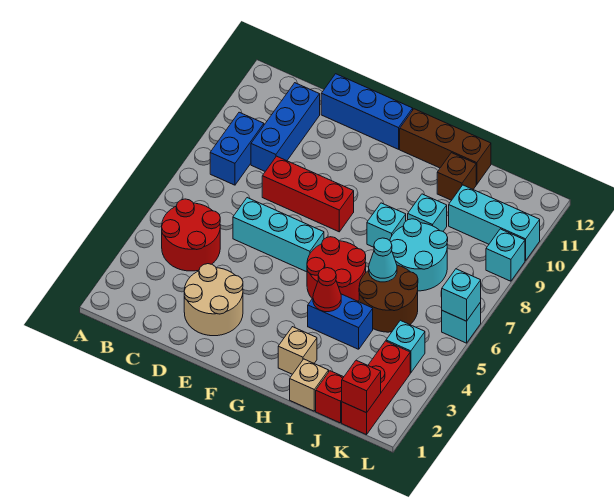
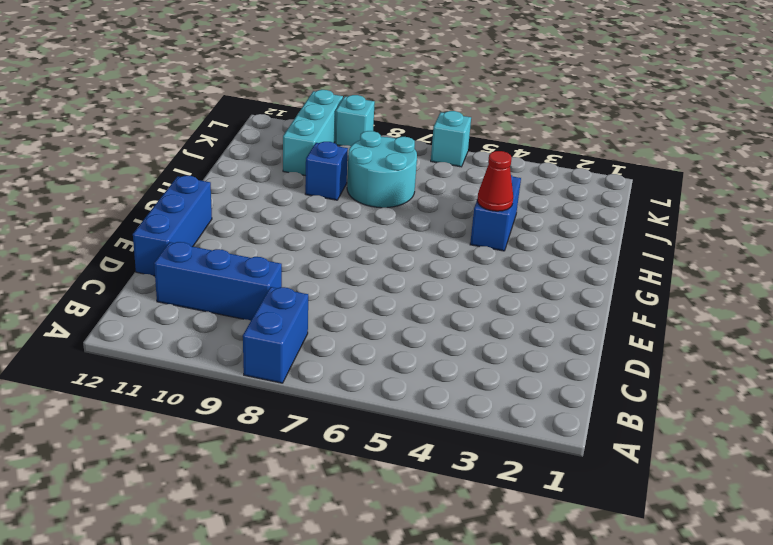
blue brick A8:B8 level 1 -> blue brick B8:B9 level 1
blue brick I9 level 1 -> cyan brick I9 level 1
none -> red round brick B4:C5 level 1
none -> tan round brick D2:E3 level 1
none -> cyan brick D6:F6 level 1

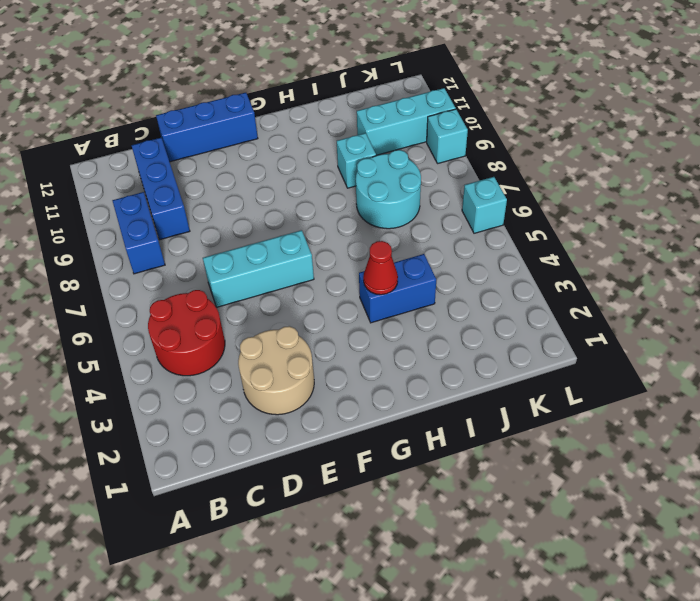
none -> red brick D8:F8 level 1
none -> red round brick G5:H6 level 1
none -> brown brick G12:I12 level 1

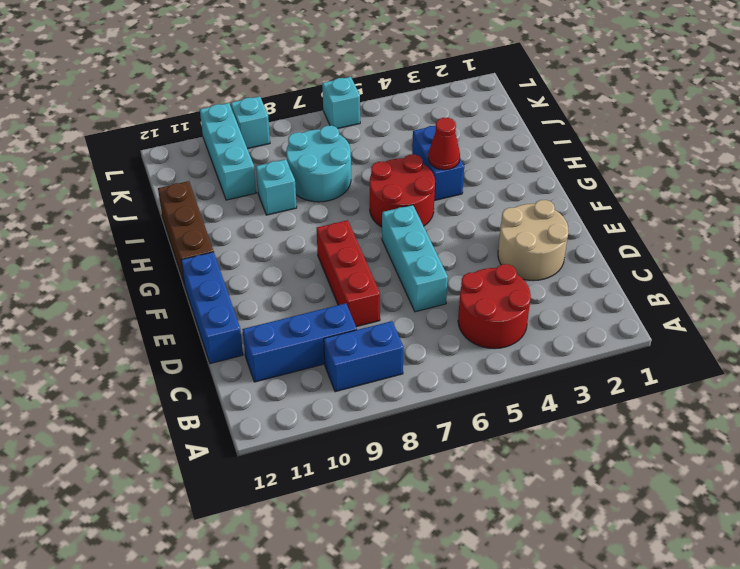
none -> tan brick H2 level 1
none -> cyan brick H8 level 1
none -> tan brick I1 level 1

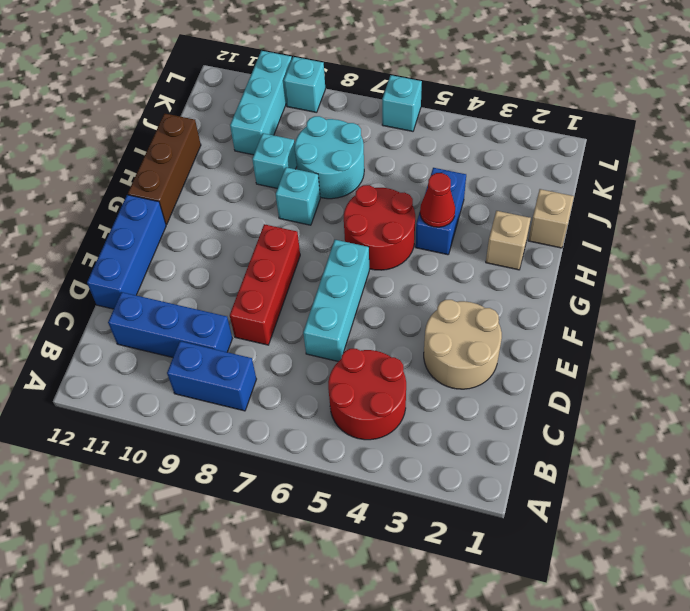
none -> brown round brick I5:J6 level 1
none -> brown brick I11 level 1
none -> red brick J1 level 1

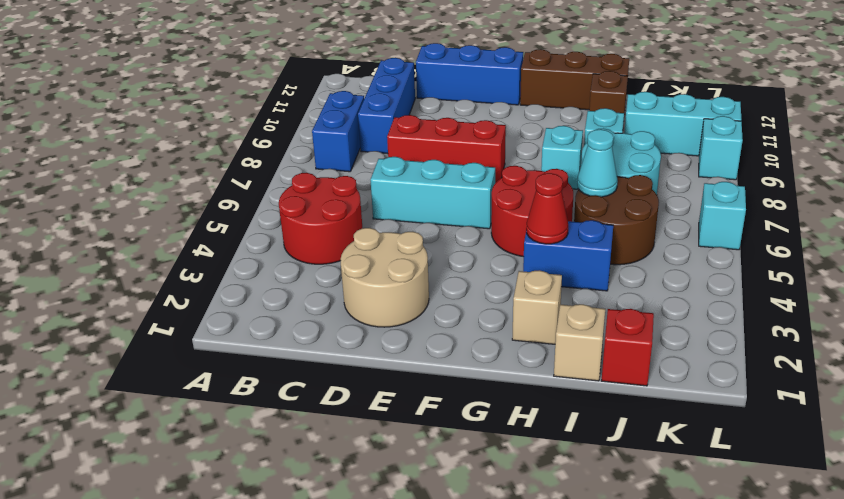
none -> red brick K1:K3 level 1
none -> cyan brick K4 level 1
none -> red brick K1 level 2

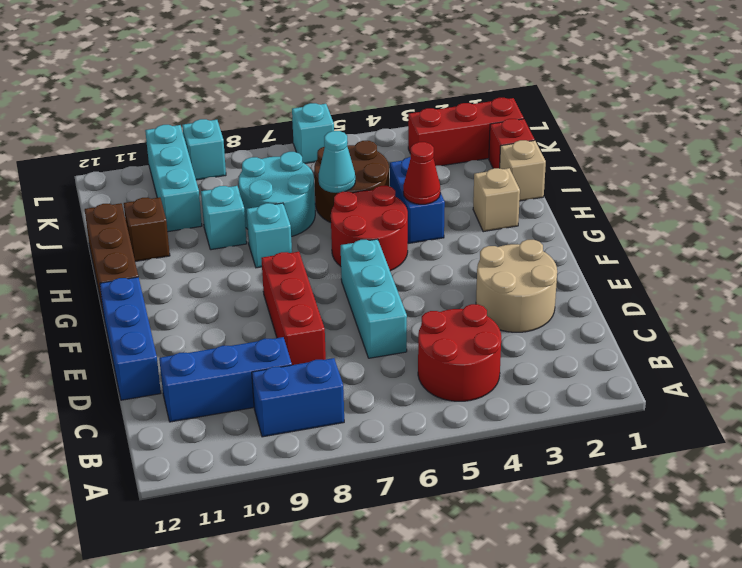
none -> cyan brick K4 level 1
none -> red brick K1 level 2
none -> cyan brick L6 level 2

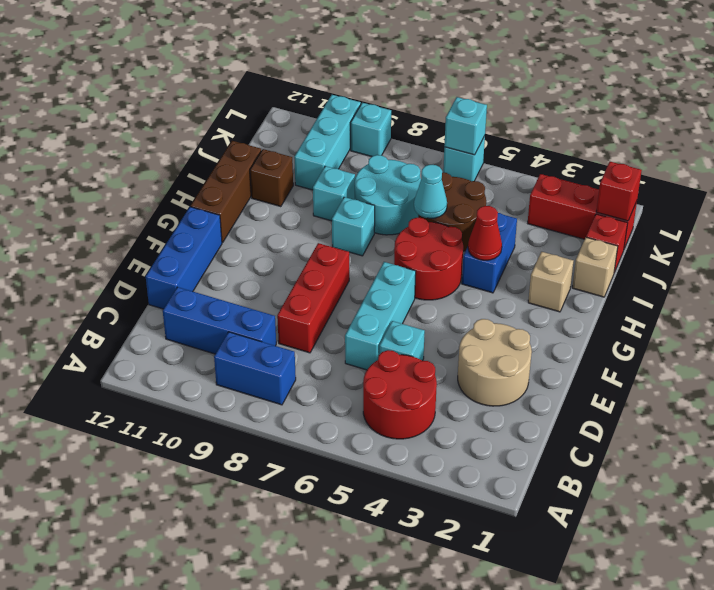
cyan brick D5 level 1 -> cyan brick K4 level 1

